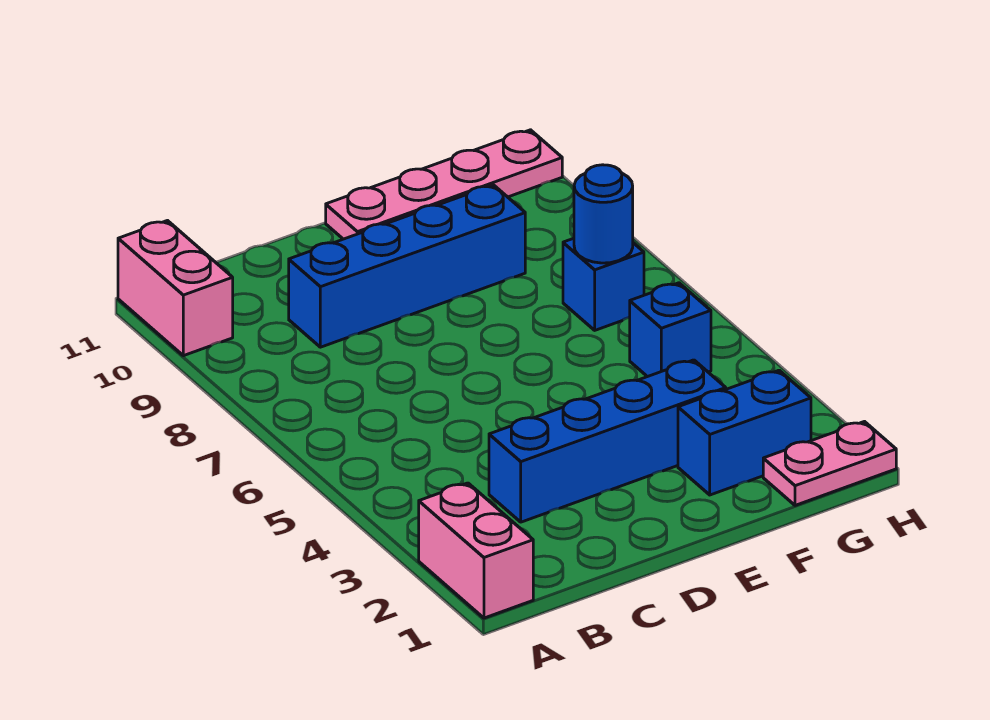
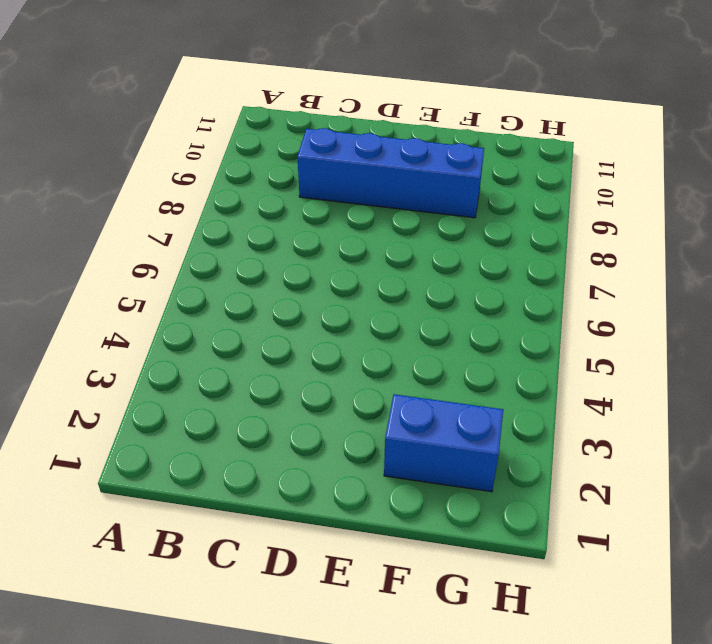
none -> pink brick A1:A2 level 1
none -> pink brick A10:A11 level 1

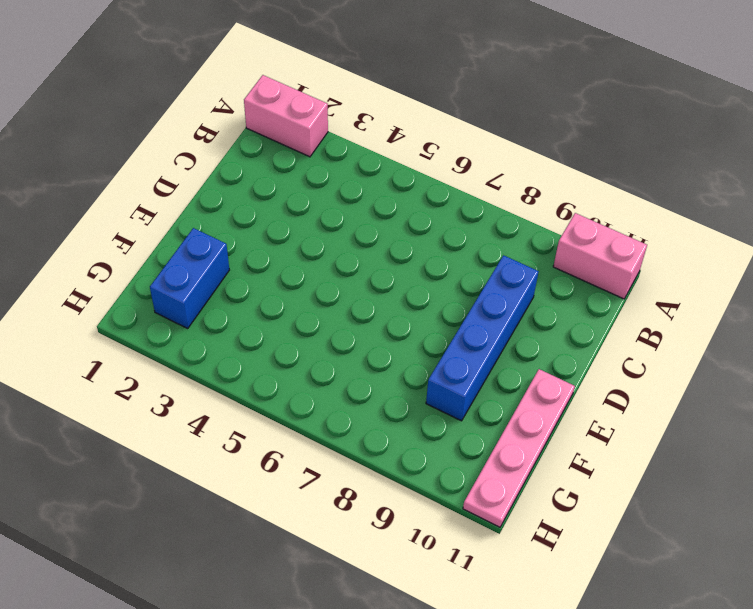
none -> blue brick C3:F3 level 1
none -> pink plate G1:H1 level 1

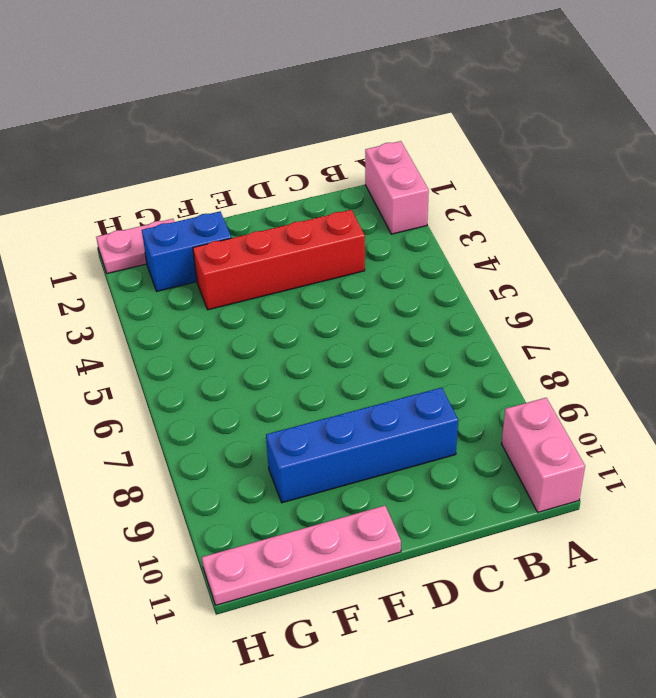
red brick C3:F3 level 1 -> blue brick C3:F3 level 1
none -> blue brick G5 level 1
none -> blue brick G7 level 1

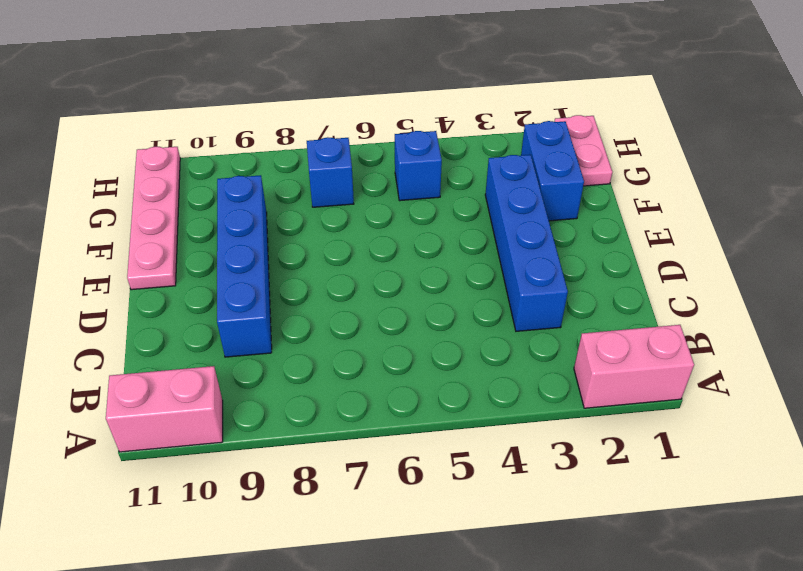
none -> blue round brick G7 level 2

